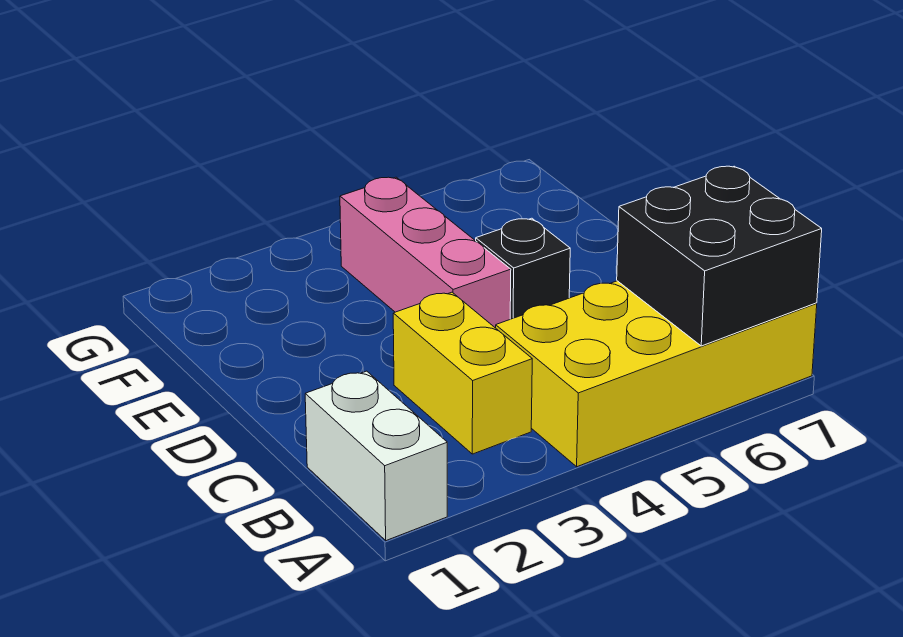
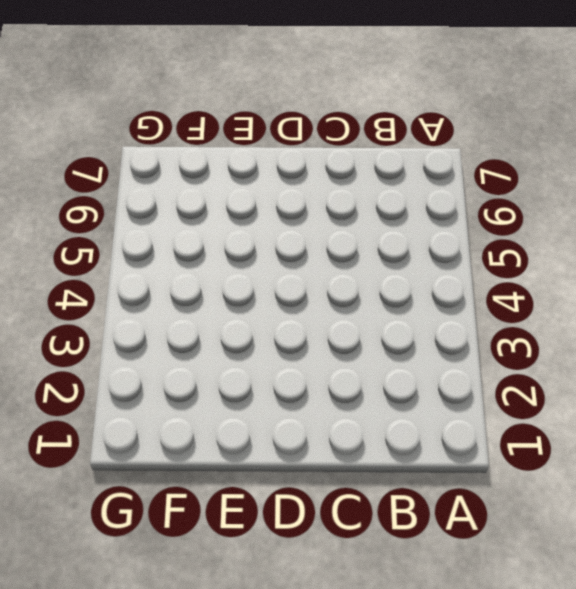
none -> white brick A1:B1 level 1
none -> yellow brick A4:B7 level 1

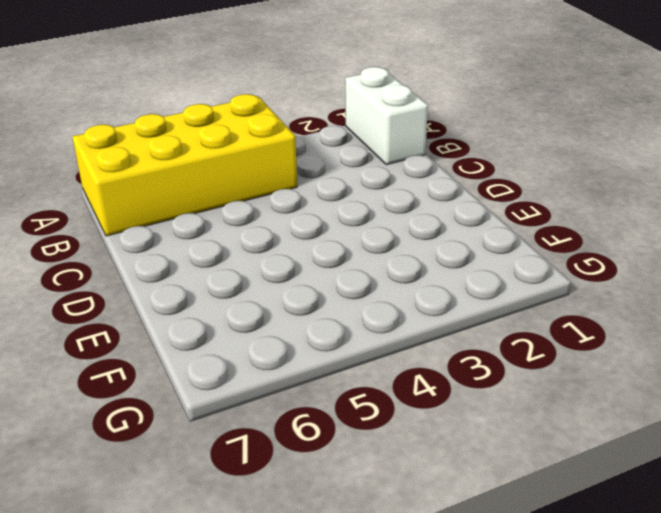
none -> yellow brick B3:C3 level 1
none -> pink brick D4:F4 level 1

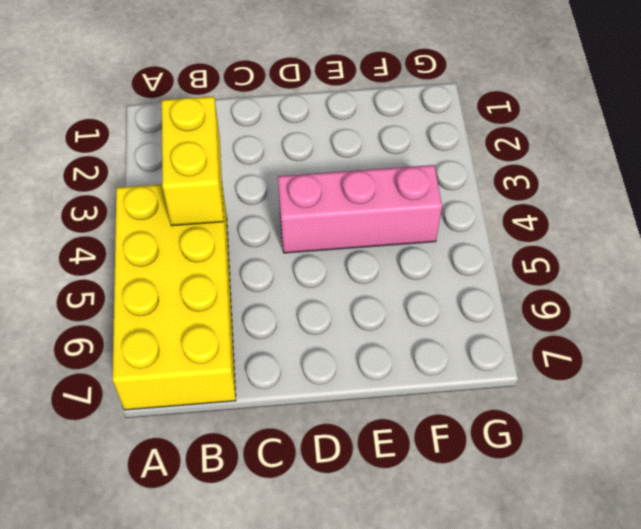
yellow brick B3:B4 level 2 -> yellow brick B3:C3 level 1
none -> white brick A1:B1 level 1
none -> black brick D5 level 1

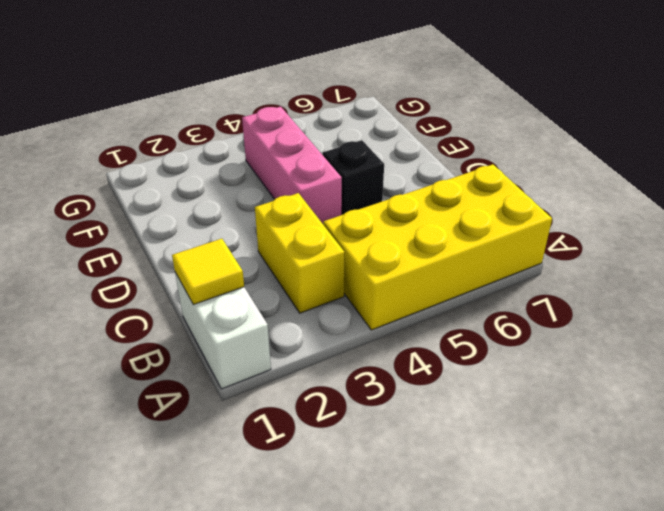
yellow tile B1 level 2 -> none
none -> black brick A6:B7 level 2

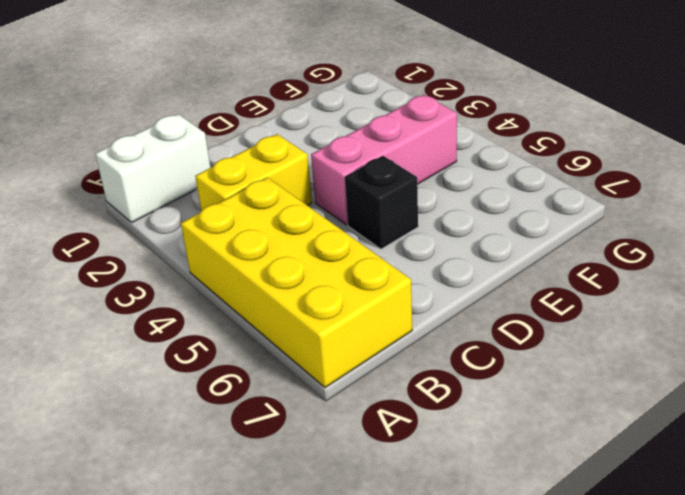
none -> black brick A6:B7 level 2

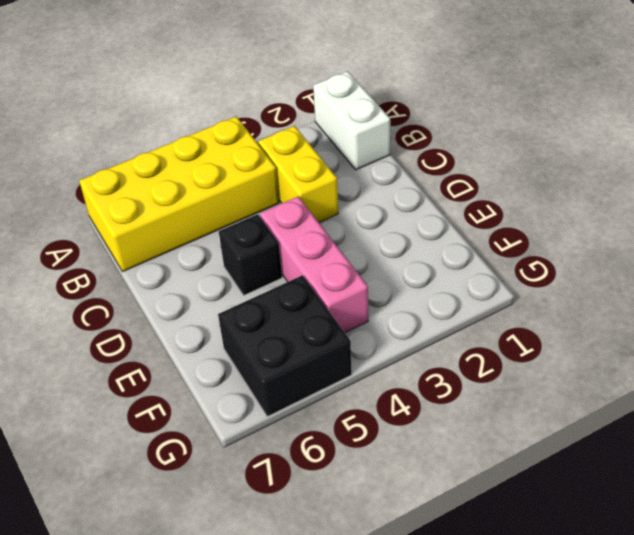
black brick F5:G6 level 1 -> black brick A6:B7 level 2

